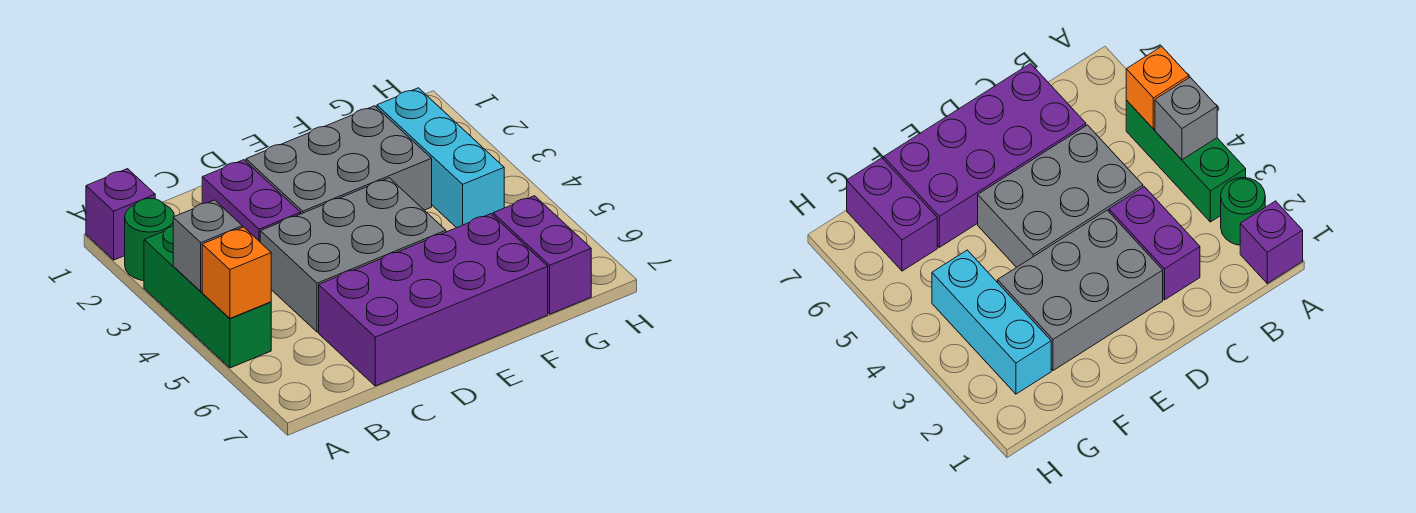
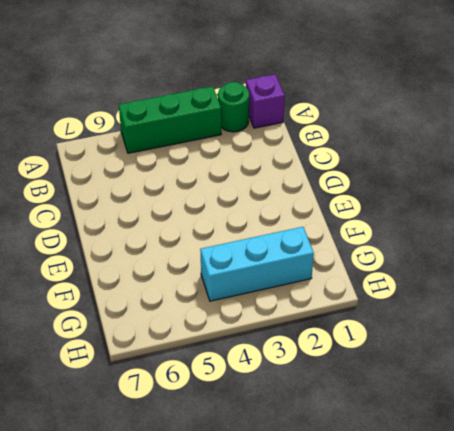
none -> purple brick C2:C3 level 1
none -> grey brick C4:E5 level 1

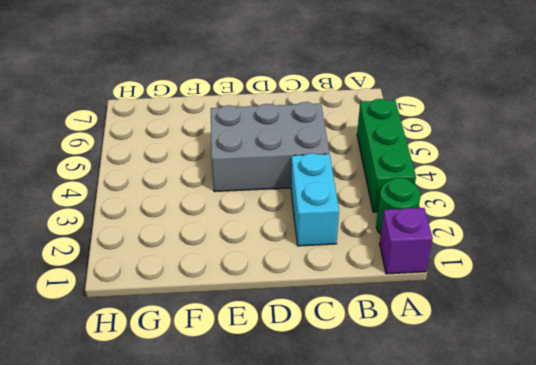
cyan brick C2:C3 level 1 -> purple brick C2:C3 level 1
none -> purple brick C6:F7 level 1
none -> grey brick D2:F3 level 1

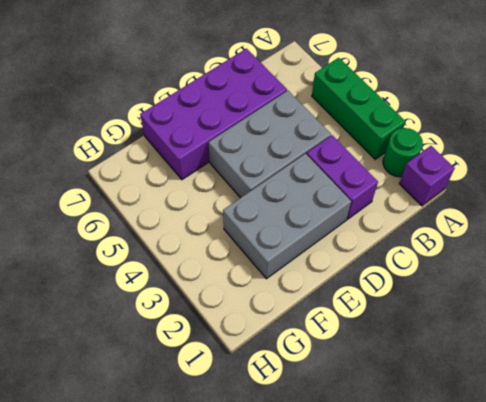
none -> cyan brick G2:G4 level 1
none -> purple brick G6:G7 level 1

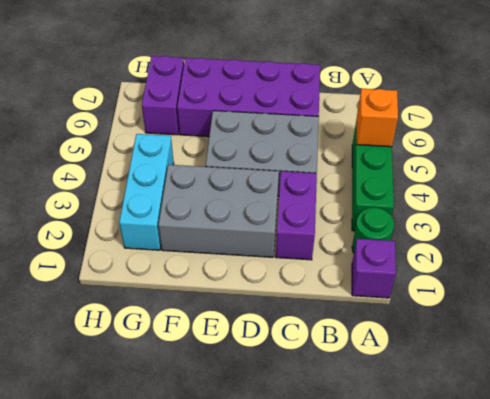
none -> grey brick A4 level 2

